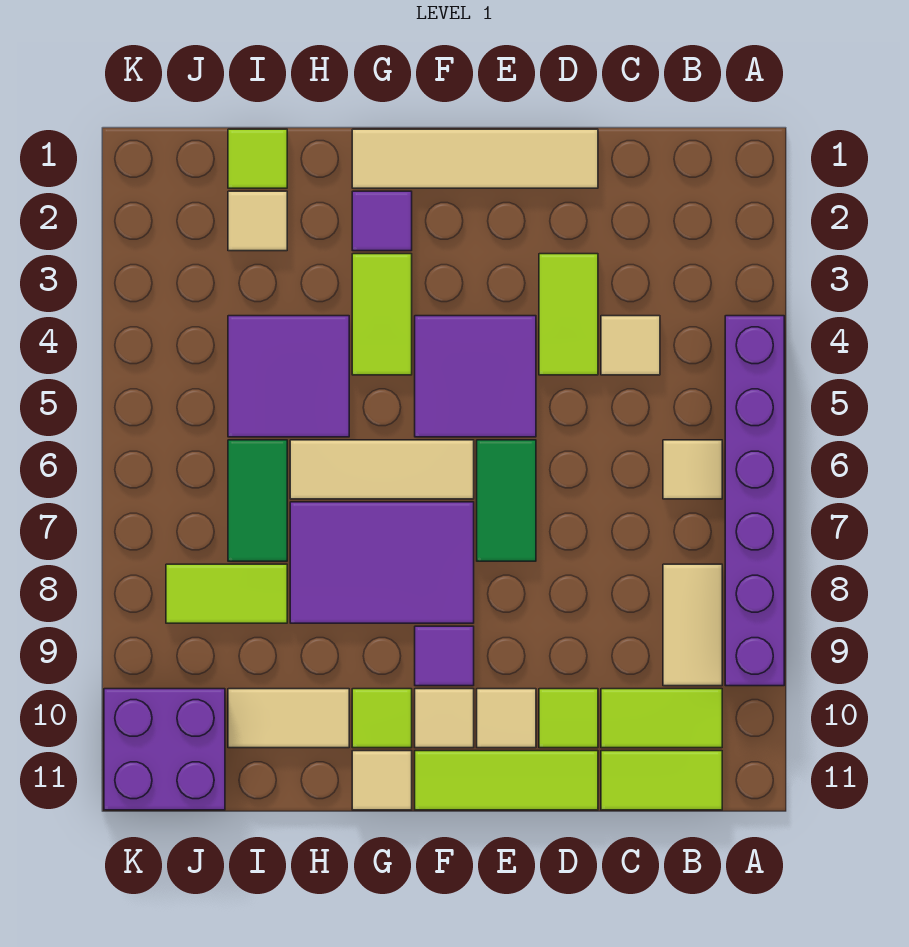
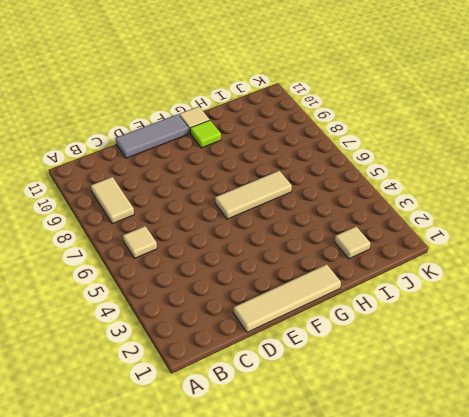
grey tile D11:F11 level 1 -> lime tile D11:F11 level 1
none -> purple brick A4:A9 level 1
none -> lime tile B10:C10 level 1
none -> lime tile B11:C11 level 1

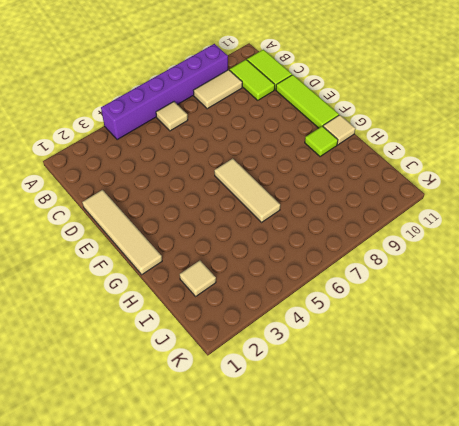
none -> tan tile C4 level 1
none -> lime tile D3:D4 level 1
none -> lime tile D10 level 1

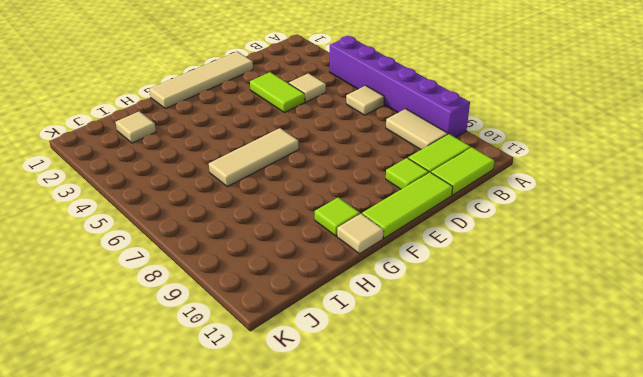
none -> purple tile E4:F5 level 1
none -> green tile E6:E7 level 1
none -> tan tile E10 level 1

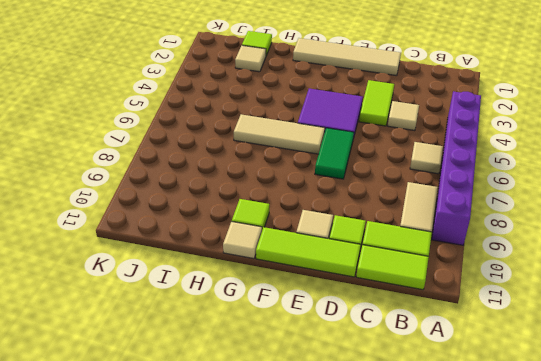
none -> purple tile F7:H8 level 1
none -> purple tile F9 level 1
none -> tan tile F10 level 1

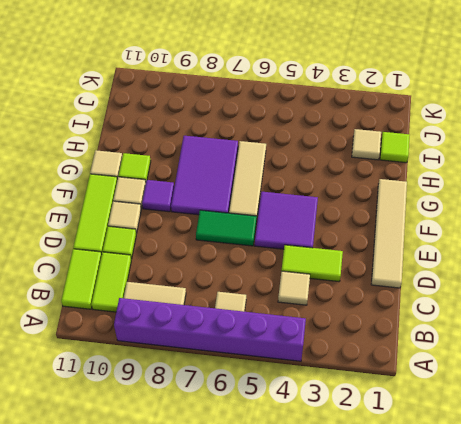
none -> purple tile G2 level 1
none -> lime tile G3:G4 level 1
none -> purple tile H4:I5 level 1

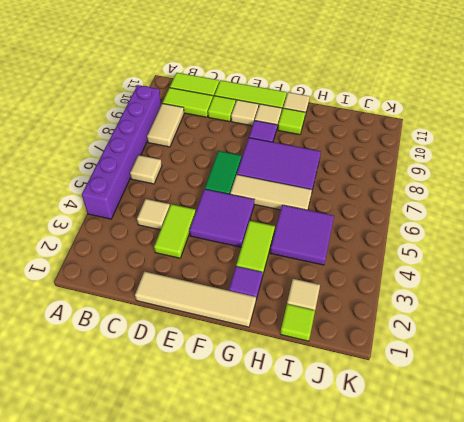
none -> tan tile H10:I10 level 1
none -> green tile I6:I7 level 1
none -> lime tile I8:J8 level 1

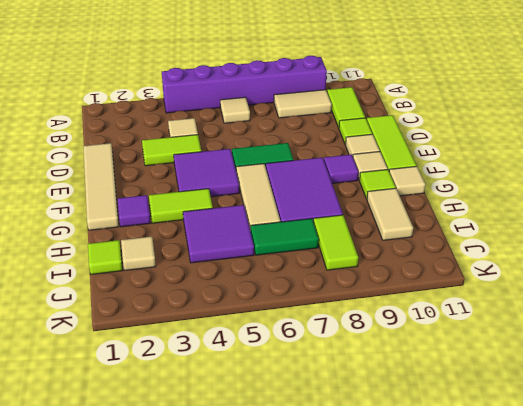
none -> lime tile B11:C11 level 1
none -> purple brick J10:K11 level 1

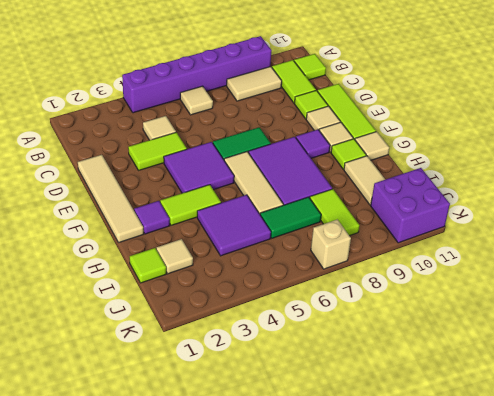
lime tile B11 level 1 -> lime tile B11:C11 level 1
tan brick K7 level 1 -> none

